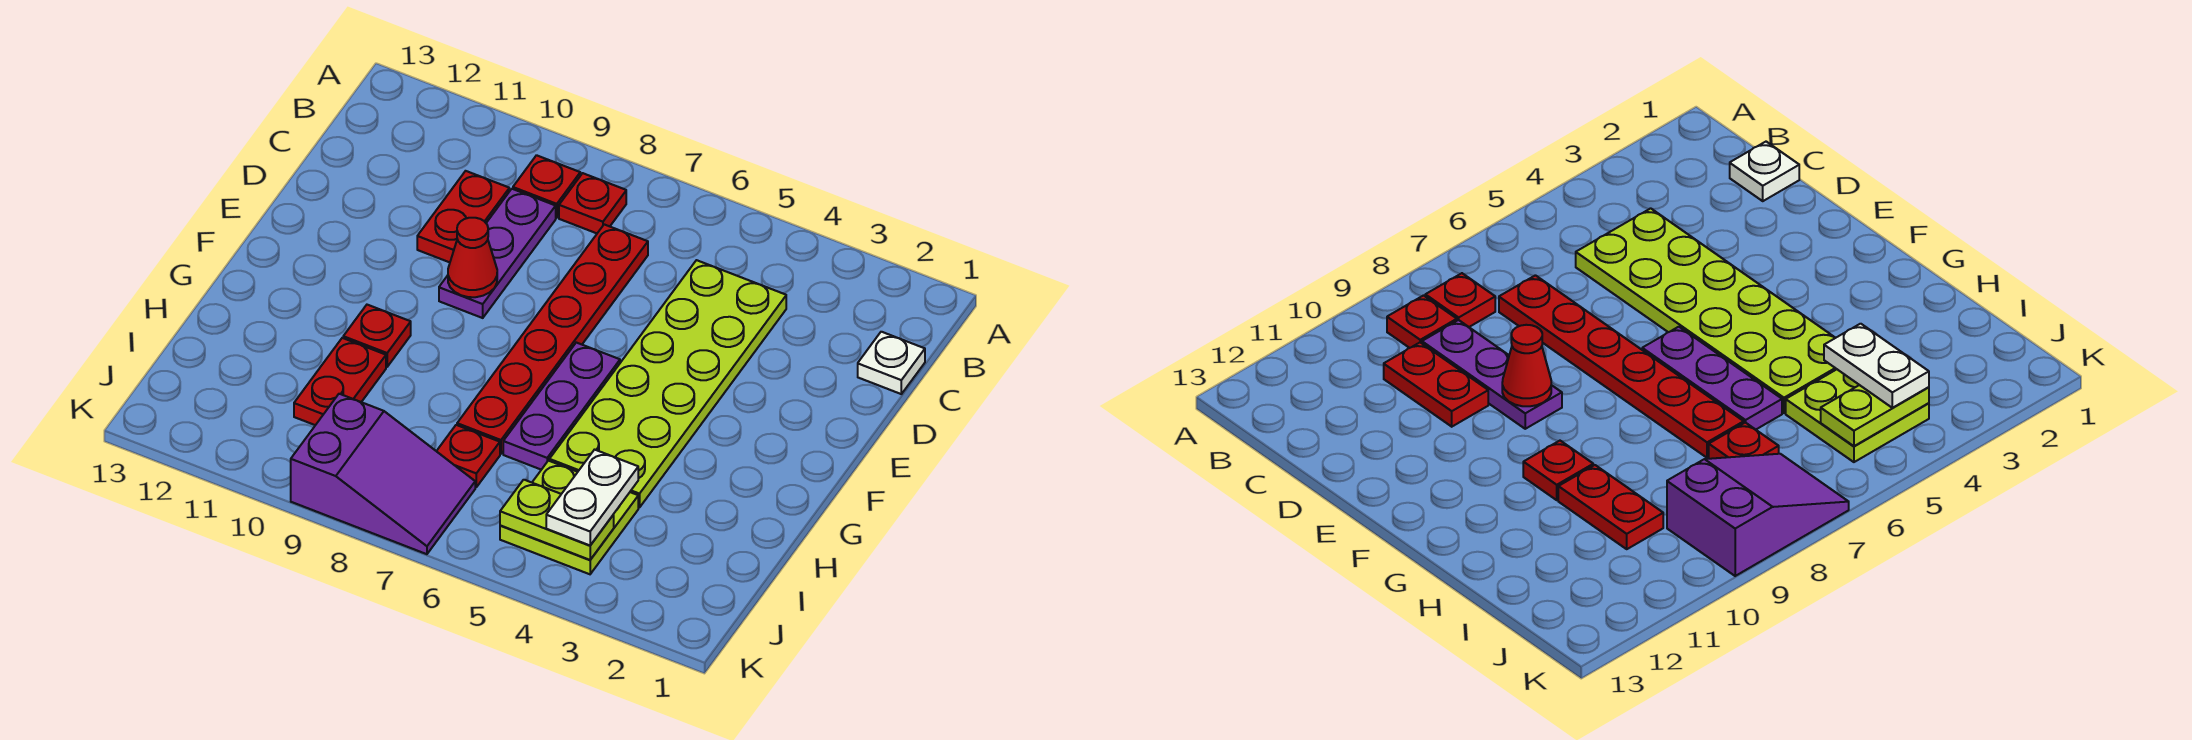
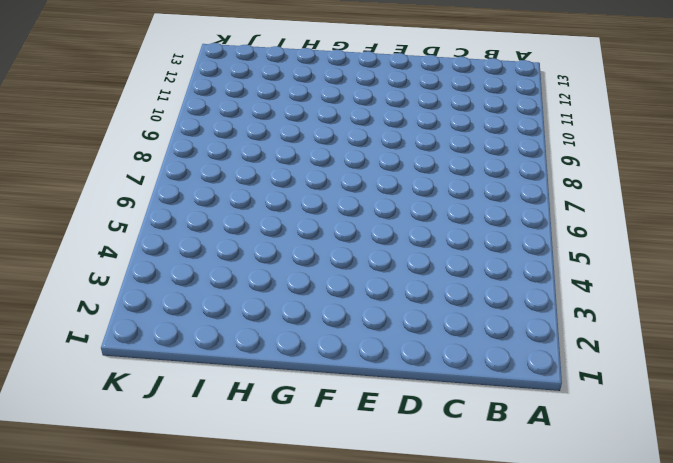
none -> red plate B8 level 1
none -> red plate B9 level 1
none -> white plate C1 level 1

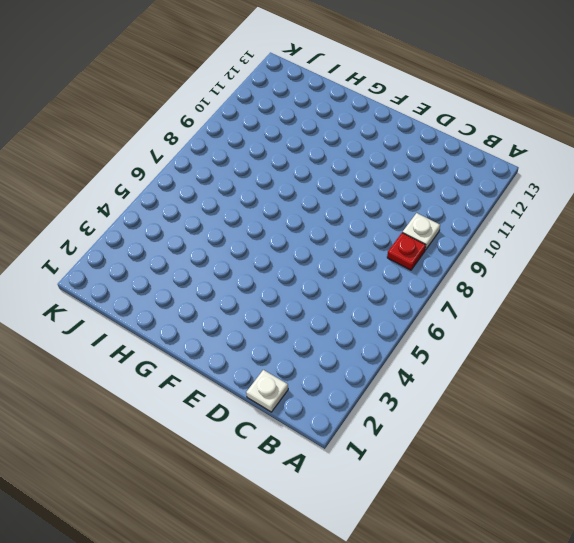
white plate B9 level 1 -> red plate B9 level 1
none -> lime plate C4:H5 level 1
none -> red plate C7:H7 level 1
none -> purple plate C9:E9 level 1

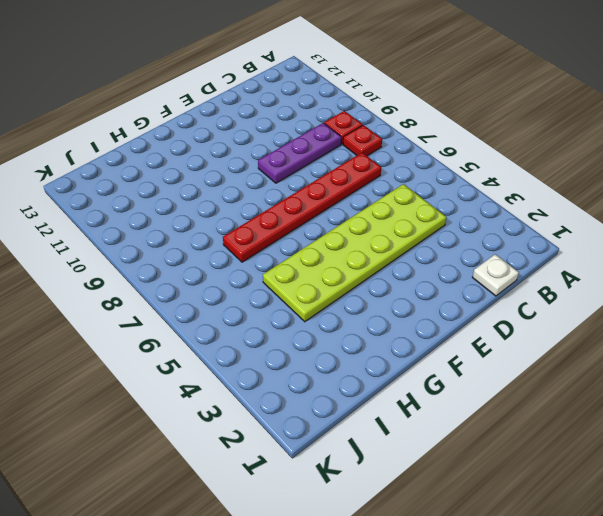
none -> red plate C10:D10 level 1
none -> purple plate F6:H6 level 1
none -> red plate G10 level 1

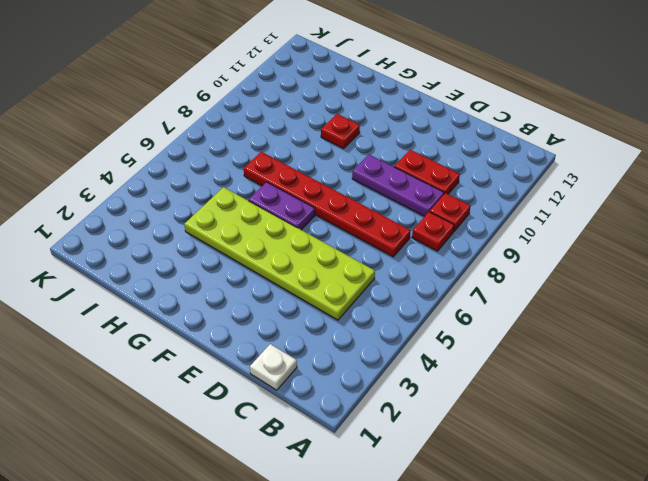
purple plate F6:G6 level 1 -> purple plate F6:H6 level 1
none -> red plate H10:I10 level 1
none -> lime plate I4:J5 level 1
none -> red plate I7 level 1

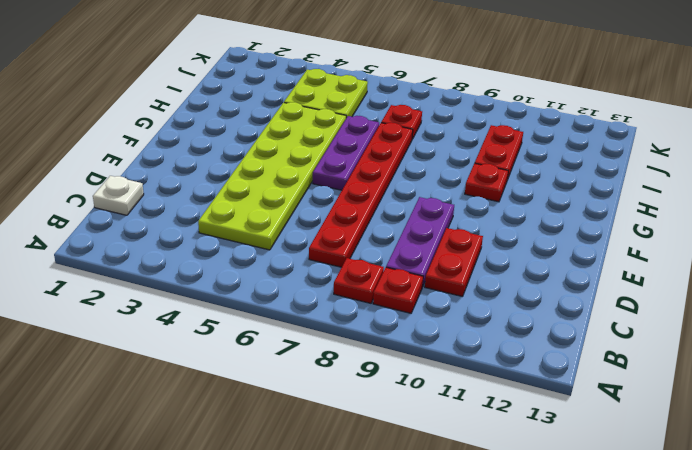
none -> purple slope J7:K9 level 1 top 9
none -> red cone E9 level 2
none -> lime plate J4:J5 level 2

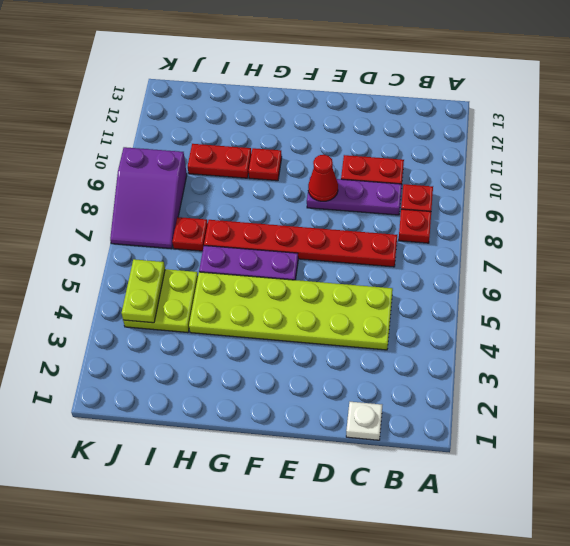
none -> white plate I4:J4 level 3

